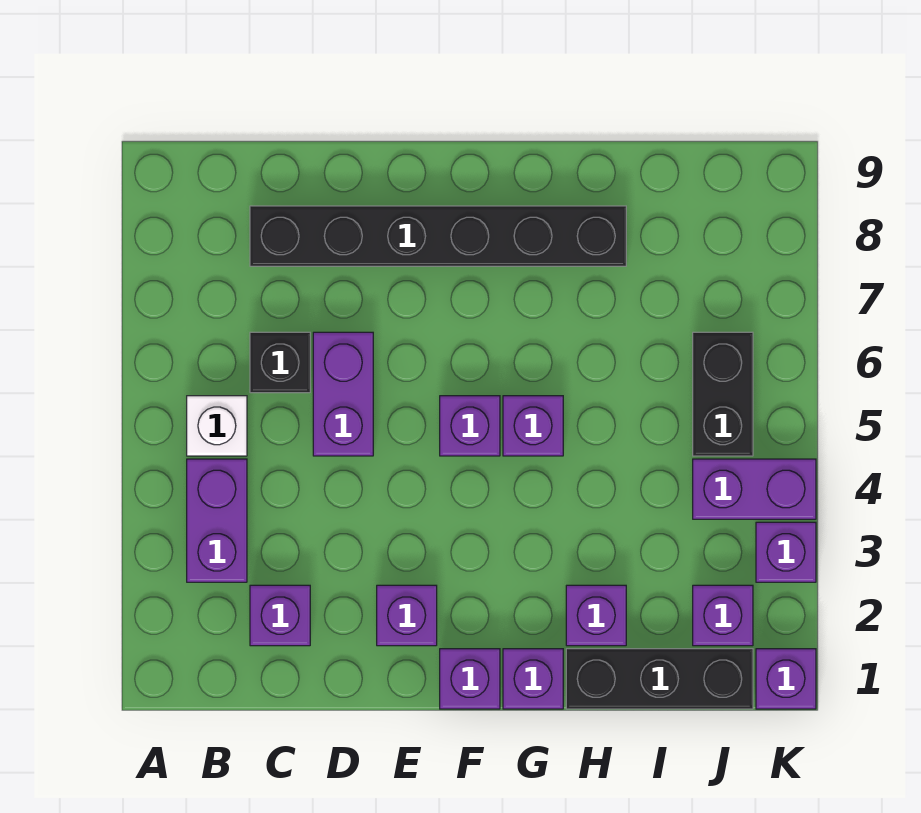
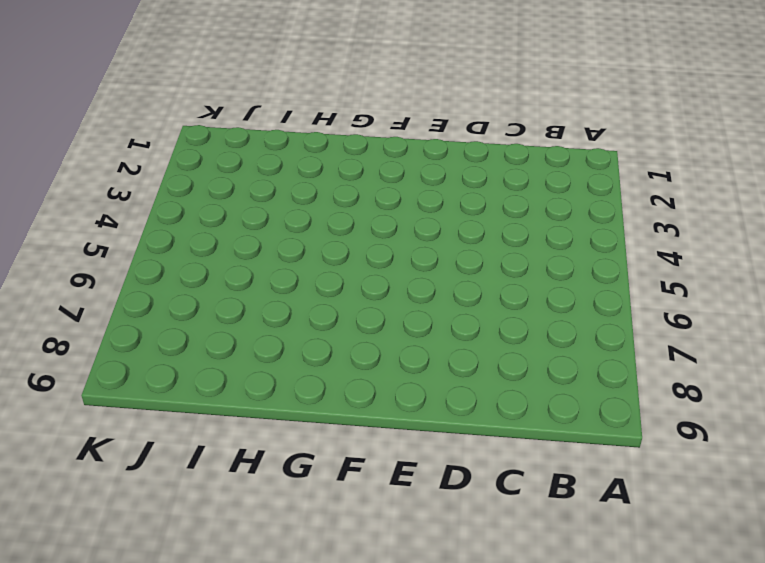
none -> purple brick B3:B4 level 1
none -> white brick B5 level 1
none -> purple brick C2 level 1

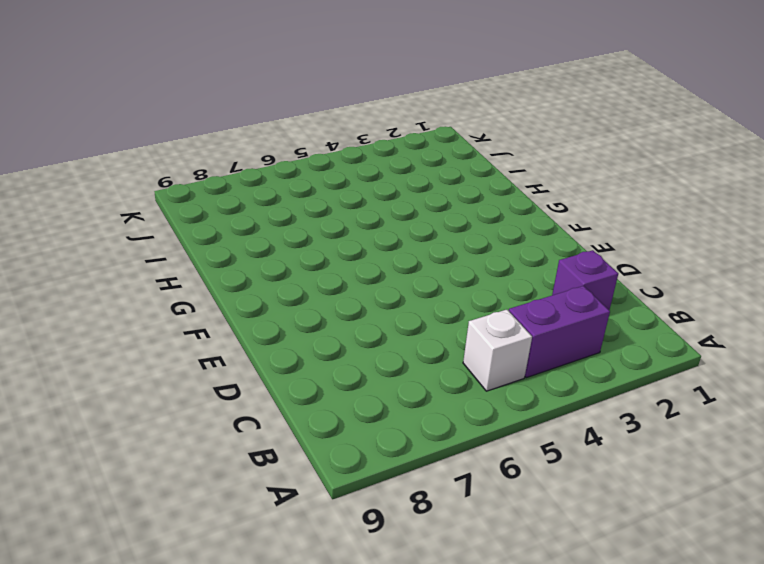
none -> black brick C6 level 1
none -> black brick C8:H8 level 1
none -> purple brick D5:D6 level 1

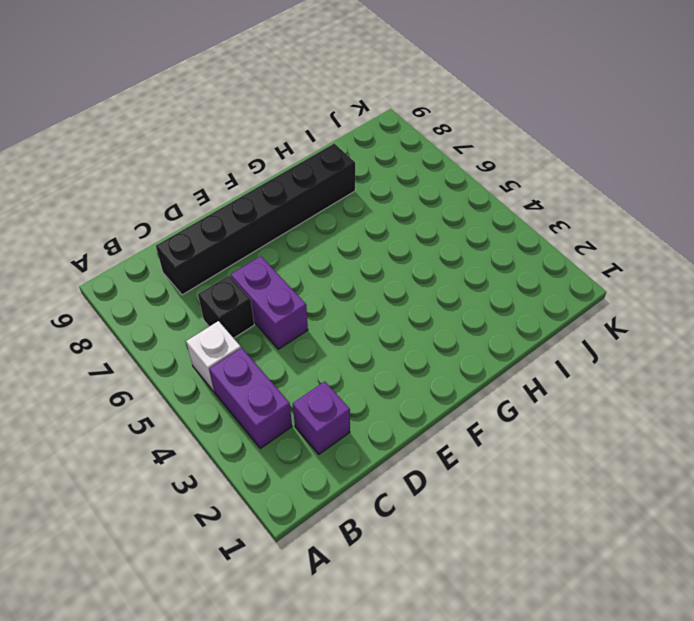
none -> purple brick E2 level 1
none -> purple brick F1 level 1
none -> purple brick F5 level 1

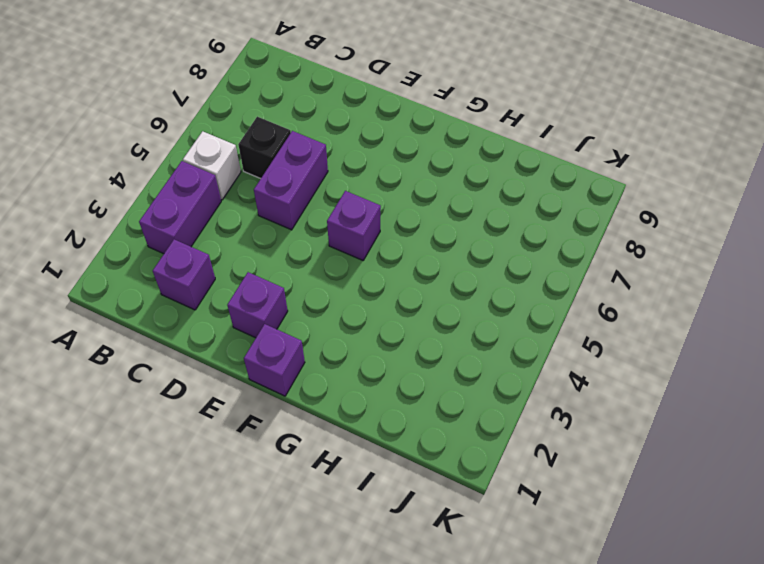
none -> black brick C8:H8 level 1
none -> purple brick G1 level 1
none -> purple brick G5 level 1

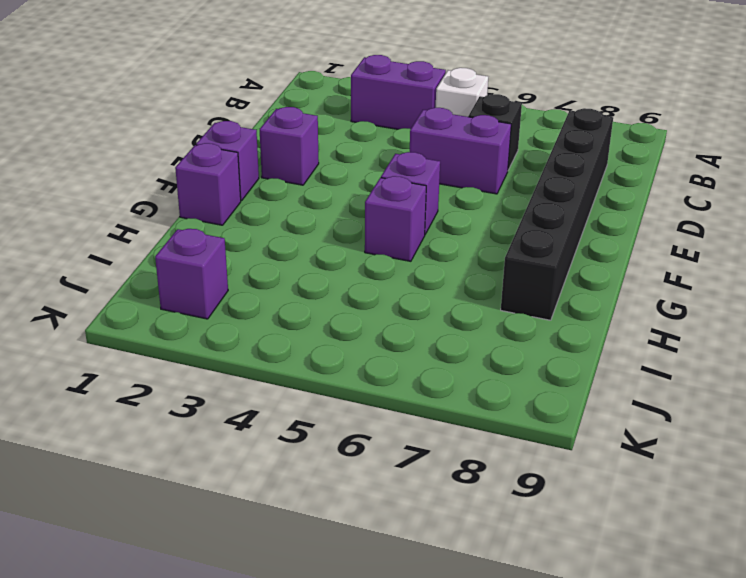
none -> purple brick C2 level 1
none -> black brick H1:J1 level 1
none -> purple brick H2 level 1

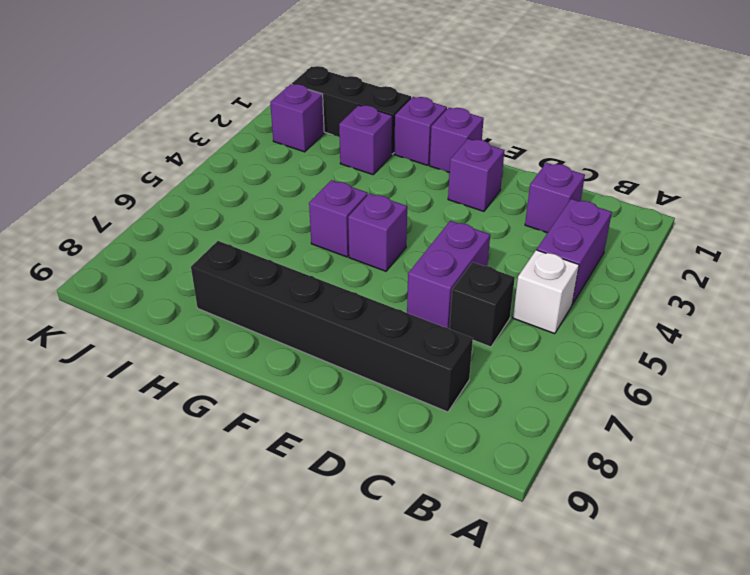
none -> purple brick J4:K4 level 1
none -> black brick J5:J6 level 1
none -> purple brick K1 level 1

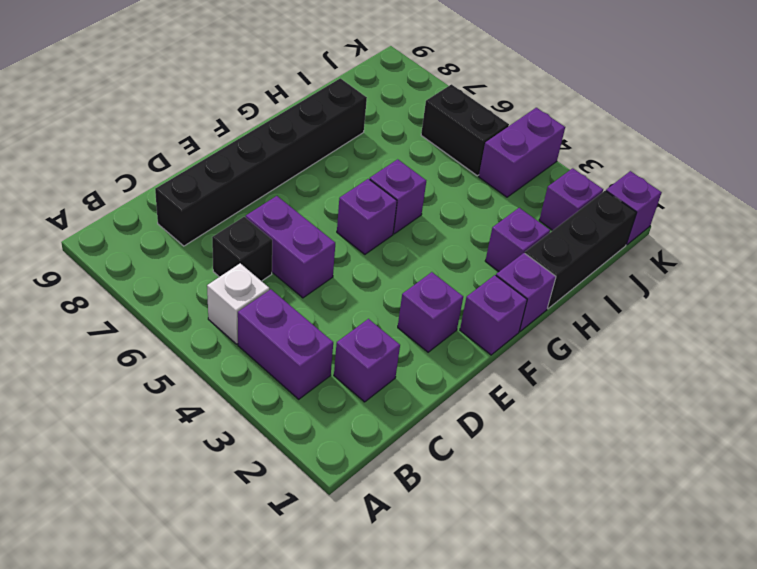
none -> purple brick K3 level 1

